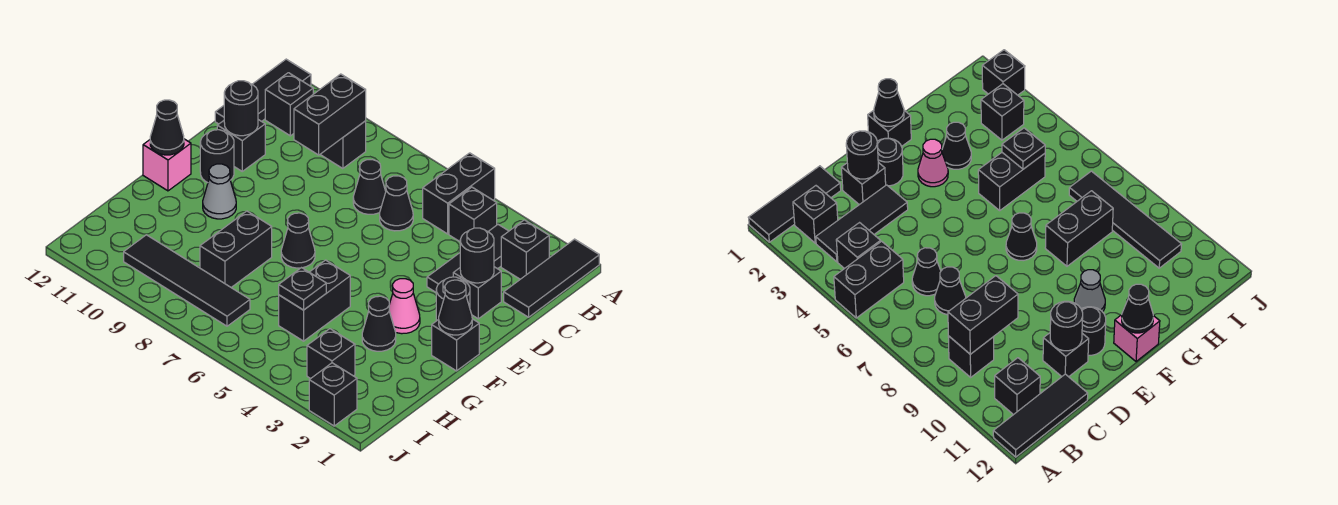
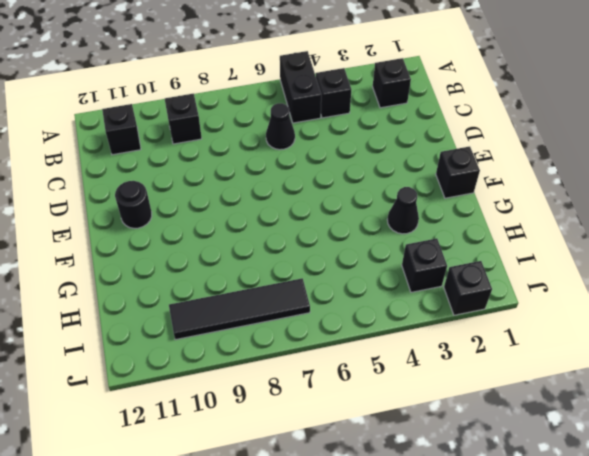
none -> black tile A1:C1 level 1
none -> black tile A12:C12 level 1
none -> black tile B3:D3 level 1
none -> black cone C7 level 1

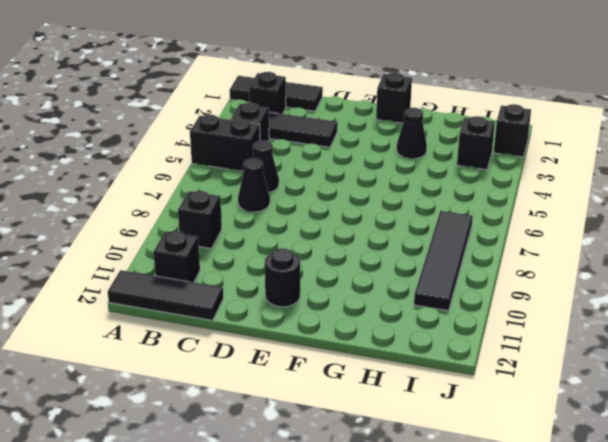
none -> black brick D2 level 1
none -> black brick D11 level 1
none -> black round brick E2 level 1
none -> pink cone F3 level 1

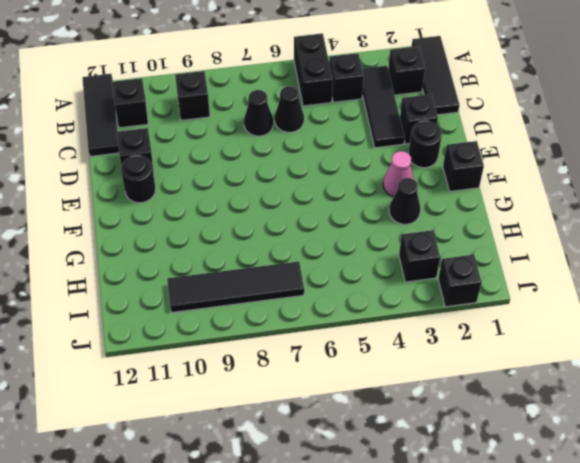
none -> black cone F7 level 1
none -> grey cone F10 level 1
none -> pink brick F12 level 1
none -> black brick G5:H5 level 1

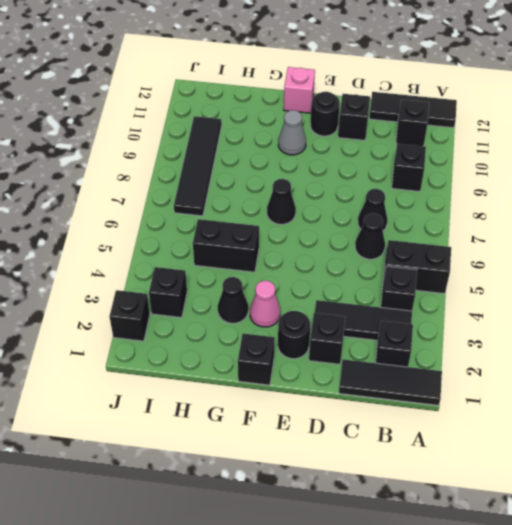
none -> black brick G8:H8 level 1
none -> black brick B9:C9 level 2
none -> black round brick D2 level 2
none -> black round brick D11 level 2

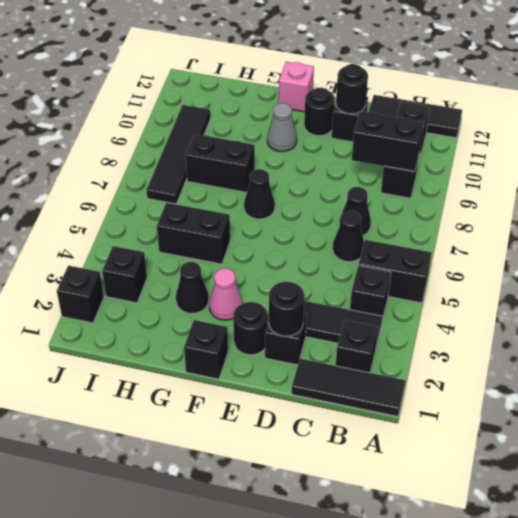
none -> black cone F1 level 2
none -> black cone F12 level 2
none -> black plate H5 level 2

